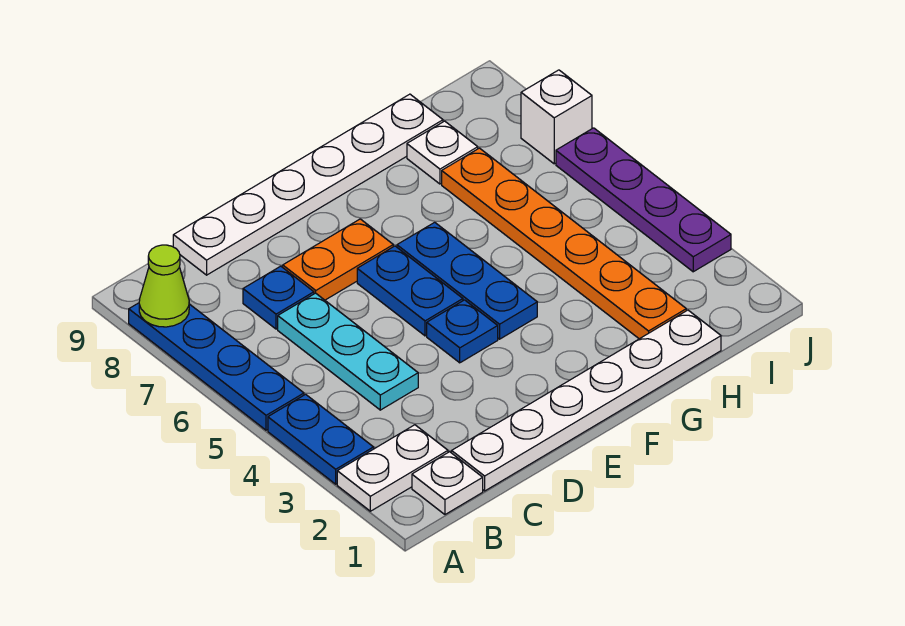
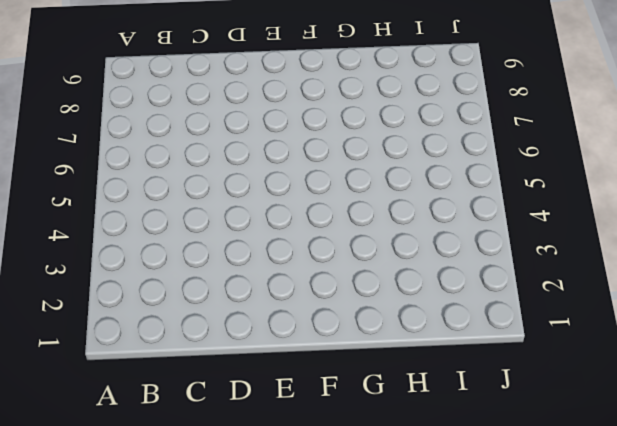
none -> white plate A2:B2 level 1
none -> blue plate A3:A4 level 1
none -> blue plate A5:A8 level 1

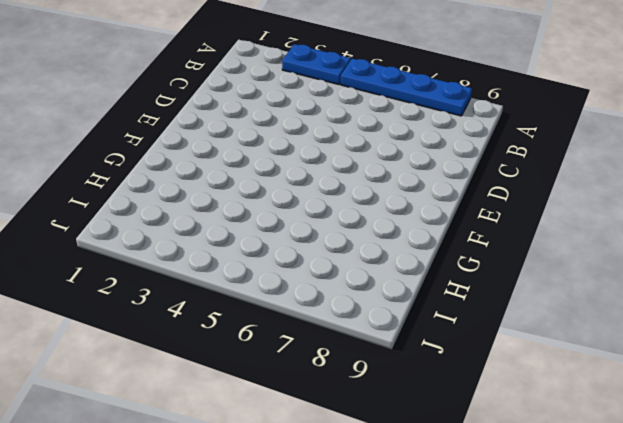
none -> white plate A2:B2 level 1
none -> white plate B1 level 1
none -> white plate C1:H1 level 1

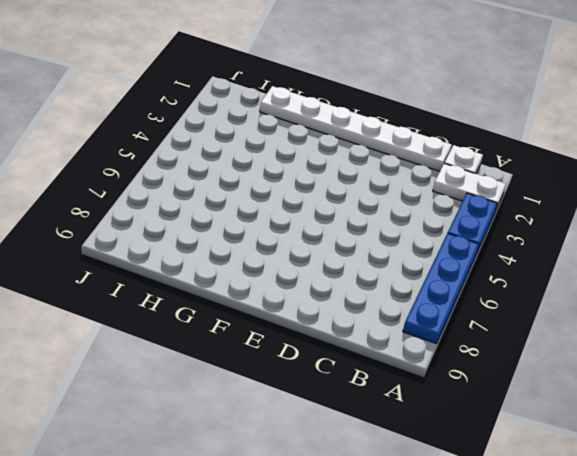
none -> cyan plate C4:C6 level 1
none -> blue plate C7 level 1
none -> white plate C9:H9 level 1

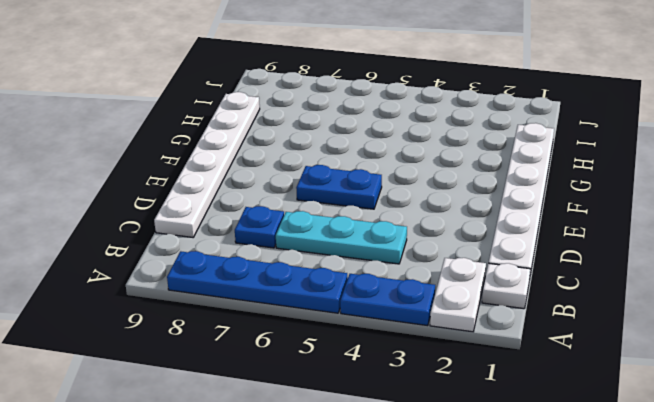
none -> orange plate D7:E7 level 1
none -> blue plate E4 level 1
none -> blue plate F4:F6 level 1

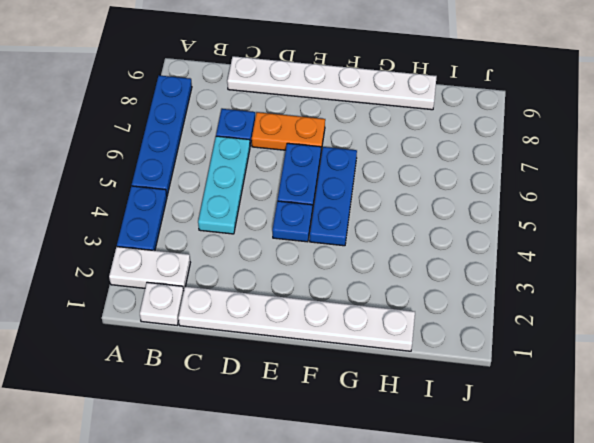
none -> orange plate H2:H7 level 1
none -> white plate H8 level 1
none -> purple plate J3:J6 level 1

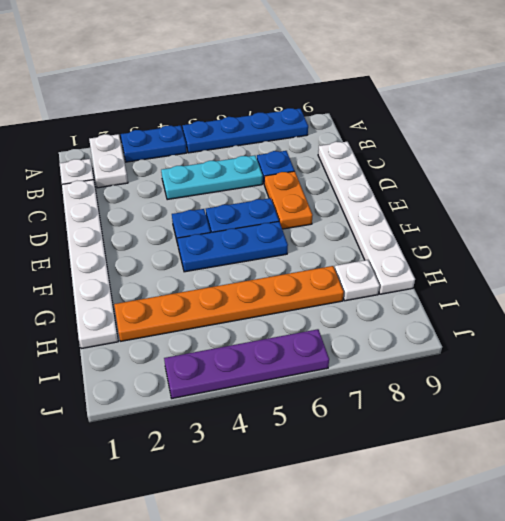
none -> white brick J7 level 1
none -> lime cone A8 level 2

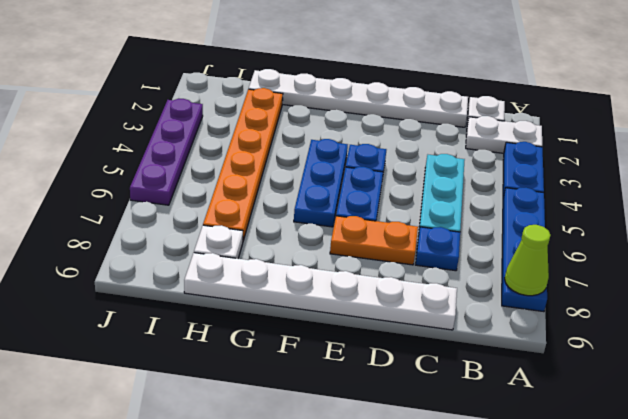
none -> white brick J7 level 1

